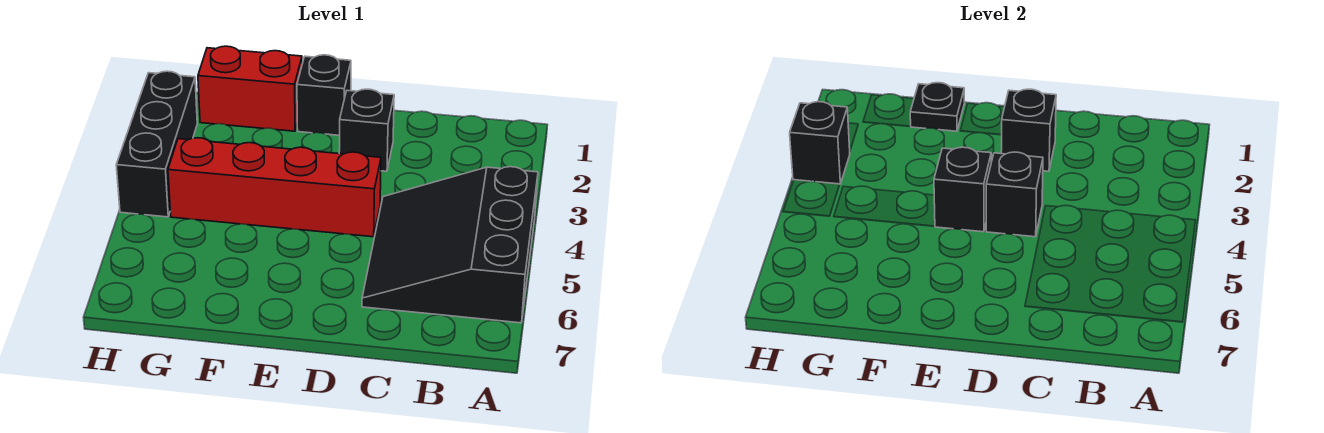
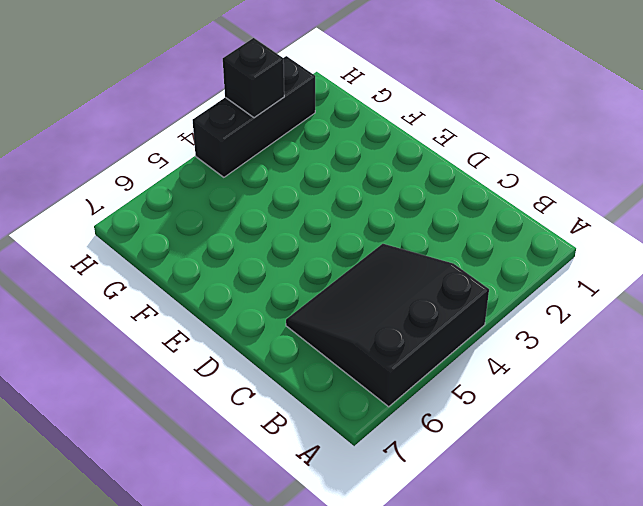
none -> black brick D2 level 1
none -> red brick D4:G4 level 1

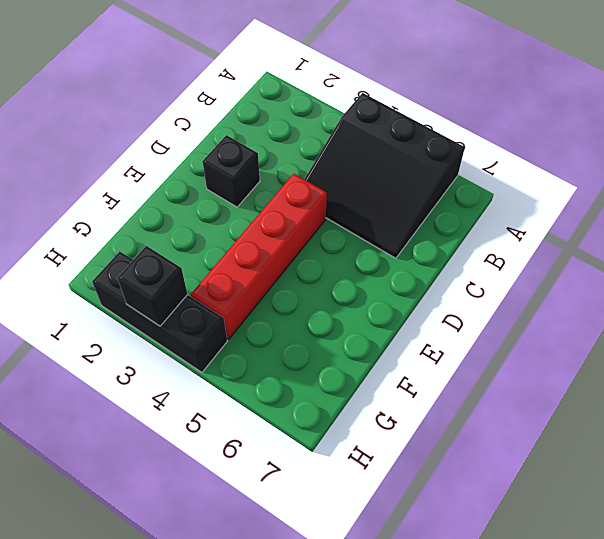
none -> black brick E1 level 1
none -> red brick F1:G1 level 1

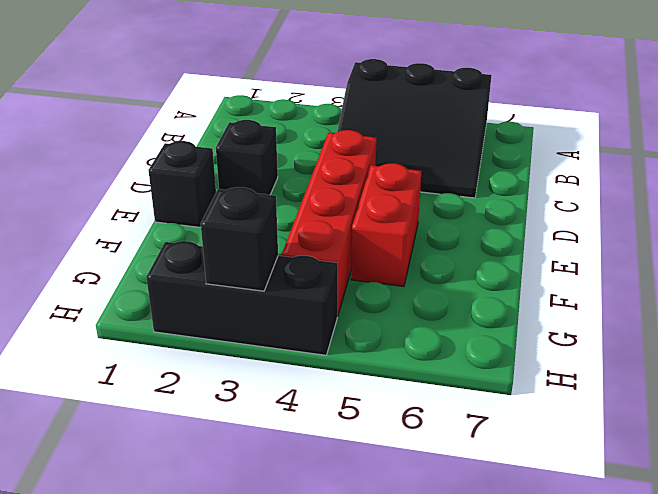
red brick E5:F5 level 1 -> red brick F1:G1 level 1
none -> black brick D2 level 2
none -> black brick D4 level 2

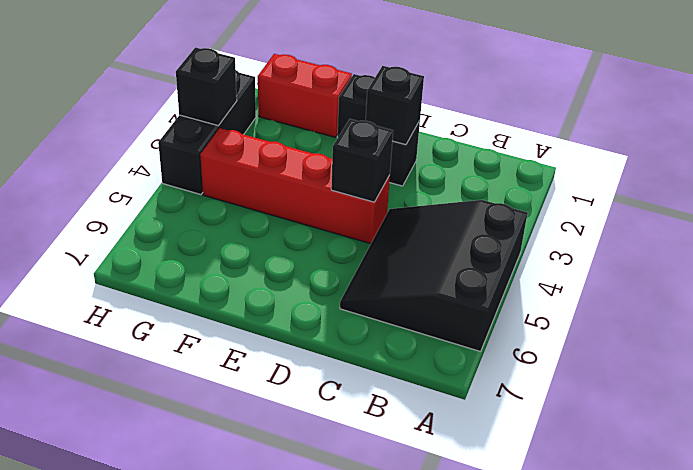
none -> black brick E4 level 2
none -> black plate F1 level 2

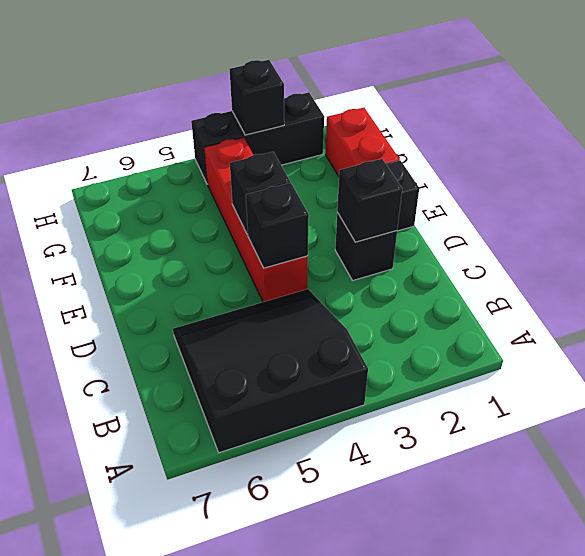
none -> black plate F1 level 2

